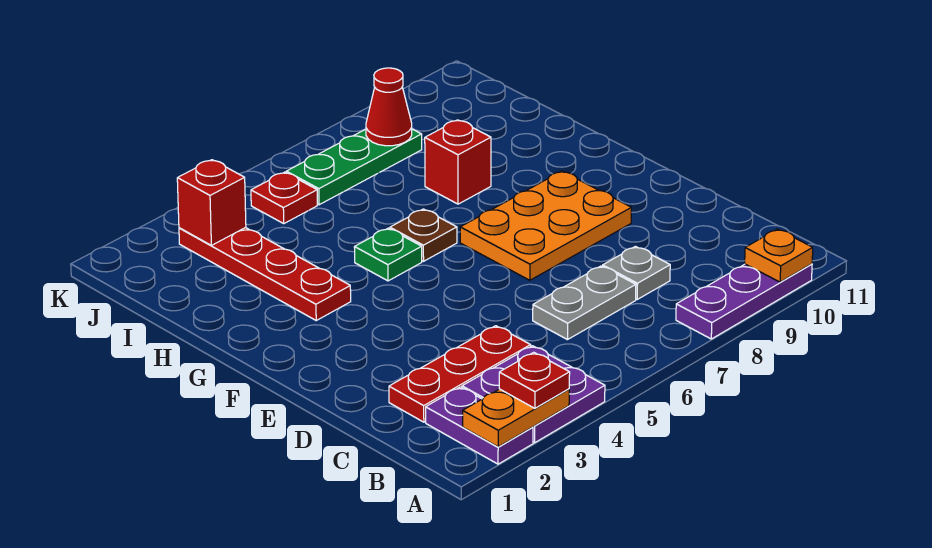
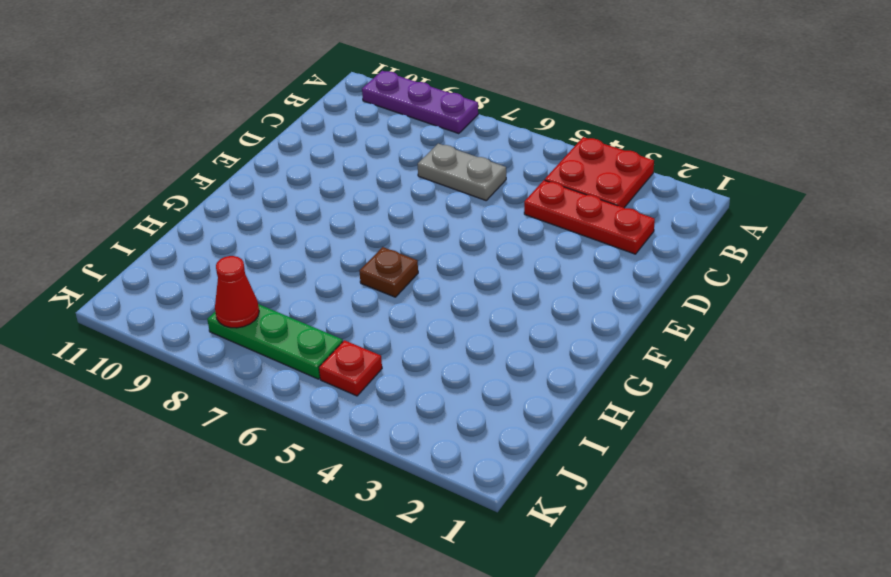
red plate A3:B4 level 1 -> purple plate A3:B4 level 1
none -> purple plate A2:B2 level 1
none -> grey plate C8 level 1
none -> orange plate E7:F9 level 1

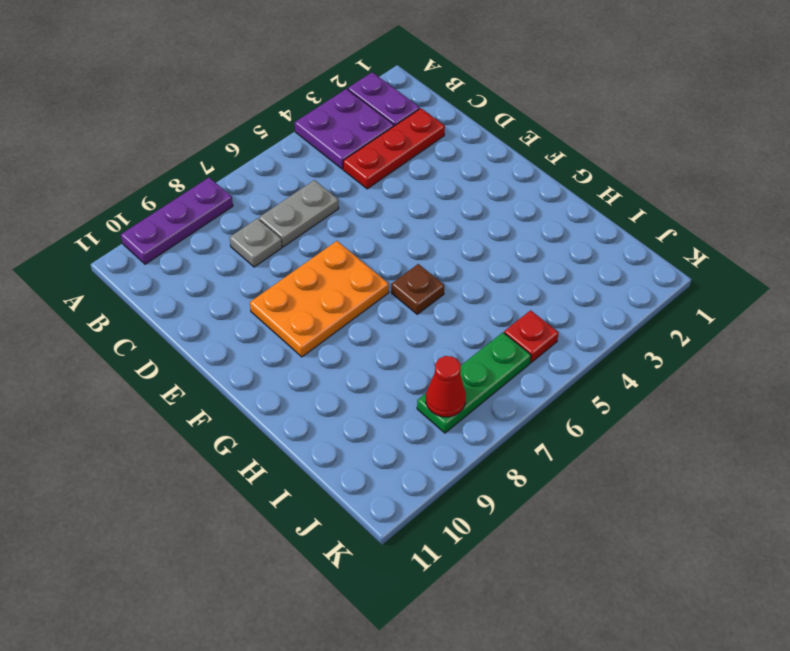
none -> red plate G3:J3 level 1
none -> green plate G5 level 1
none -> red brick H8 level 1

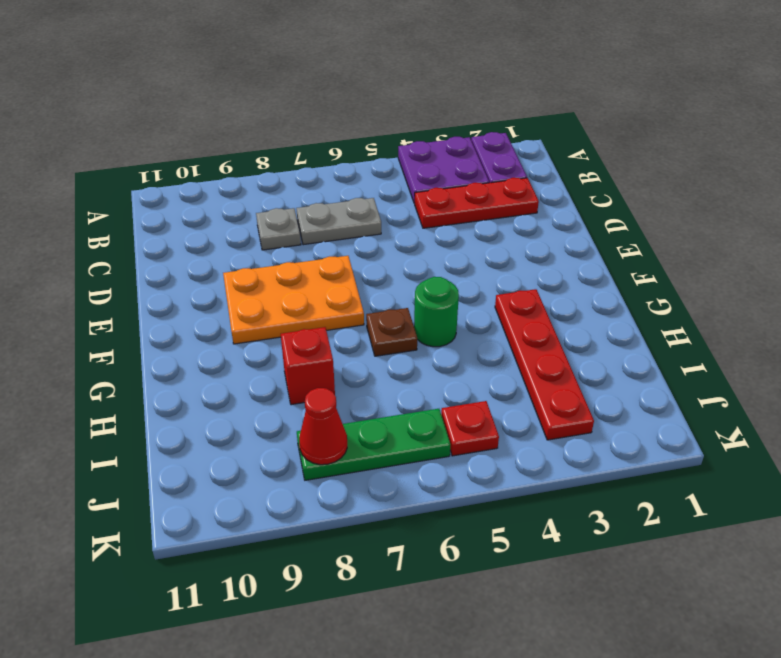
green round brick G5 level 1 -> green plate G5 level 1
none -> purple plate A8:A10 level 1
none -> orange plate A2:A3 level 2
none -> orange plate A10 level 2

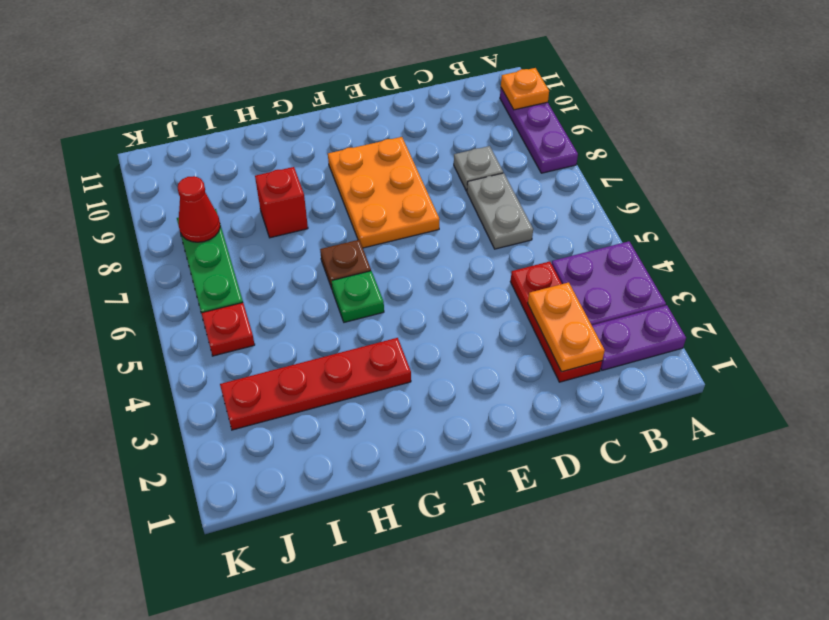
orange plate C2:C3 level 2 -> orange plate A2:A3 level 2
none -> red brick J3 level 2
none -> red plate A3 level 3

